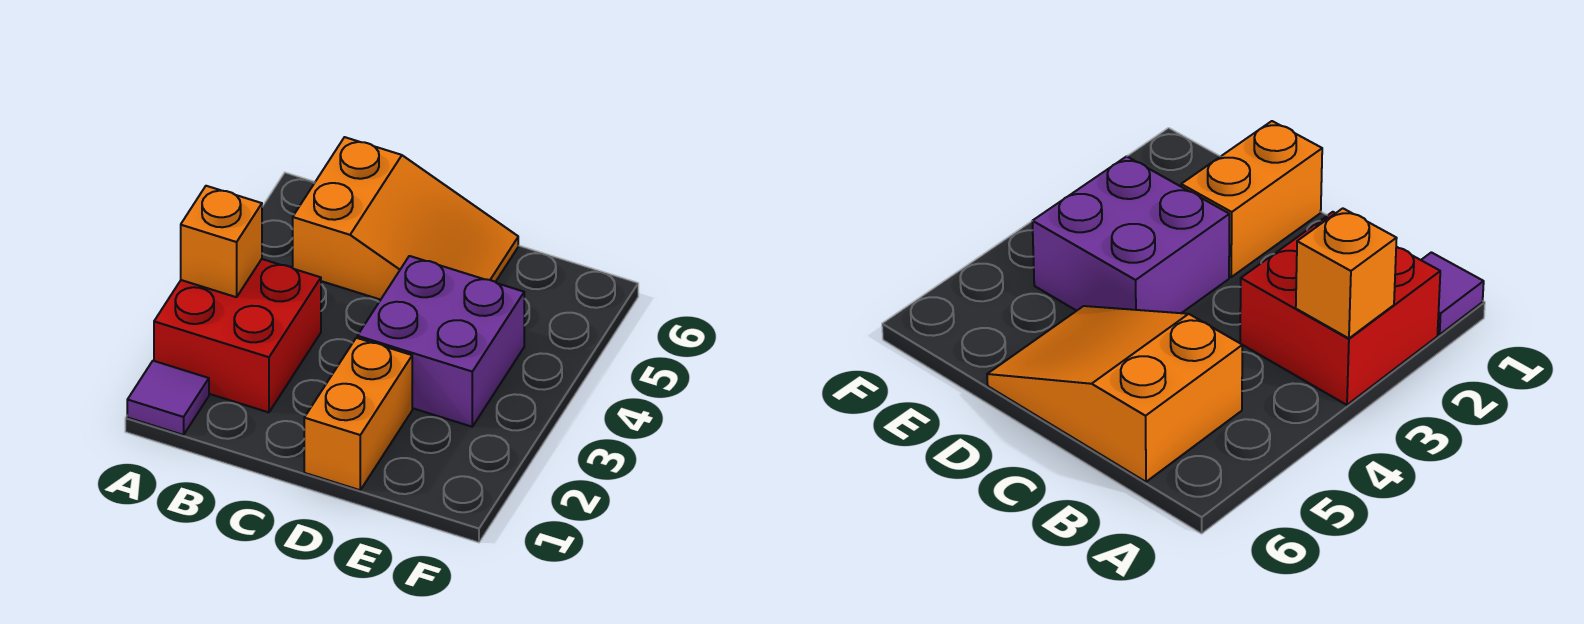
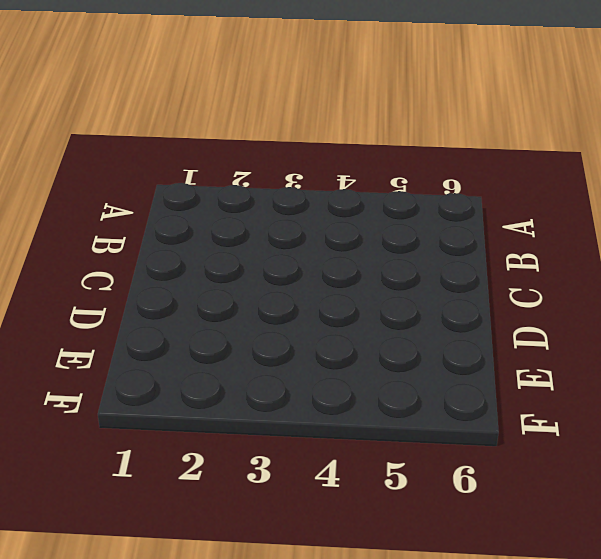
none -> purple tile A1 level 1
none -> red brick A2:B3 level 1

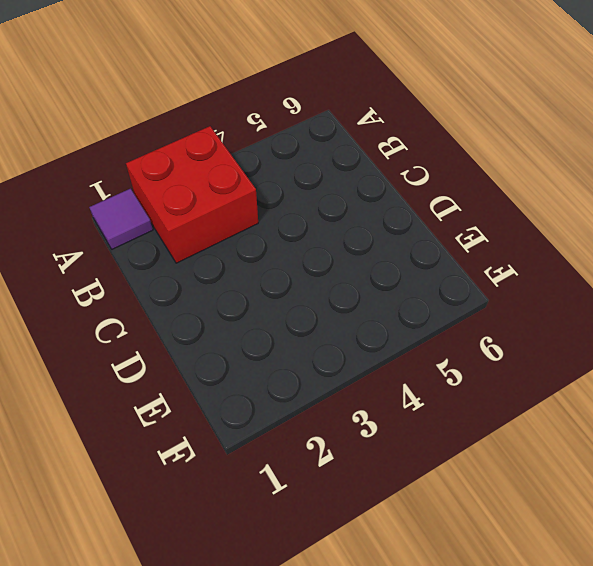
none -> orange slope B5:D6 level 1 top B
none -> orange brick D1:D2 level 1

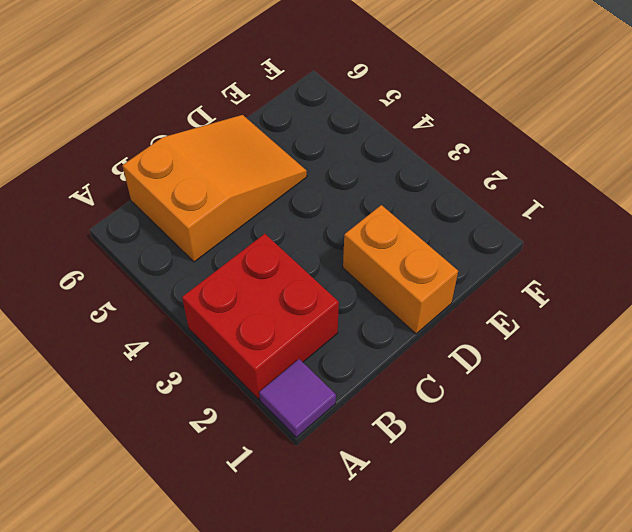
none -> purple brick D3:E4 level 1
none -> orange brick A3 level 2

